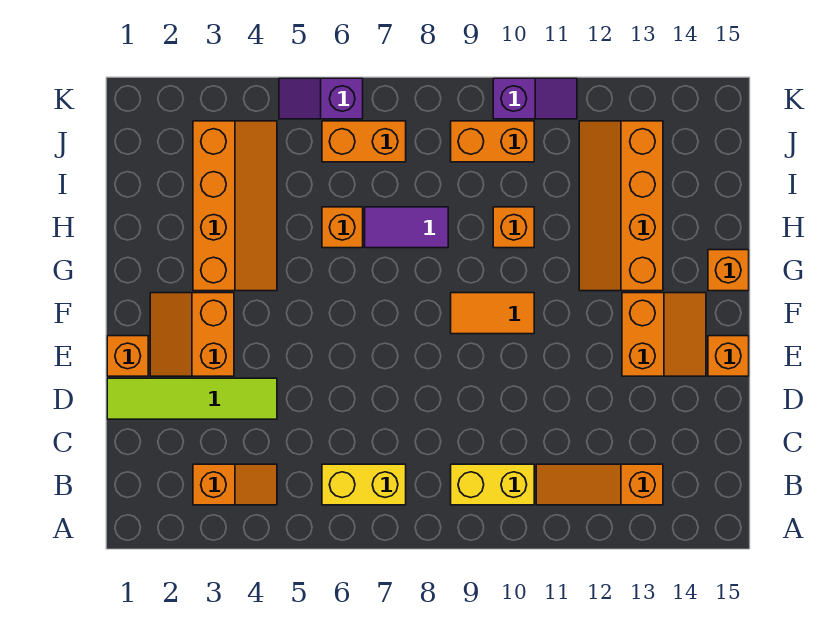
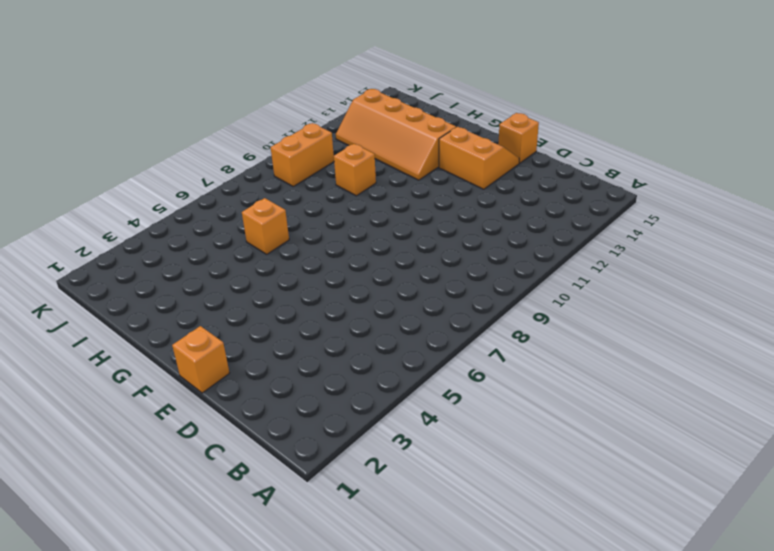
none -> orange slope B3:B4 level 1 top 3
none -> yellow brick B6:B7 level 1
none -> yellow brick B9:B10 level 1

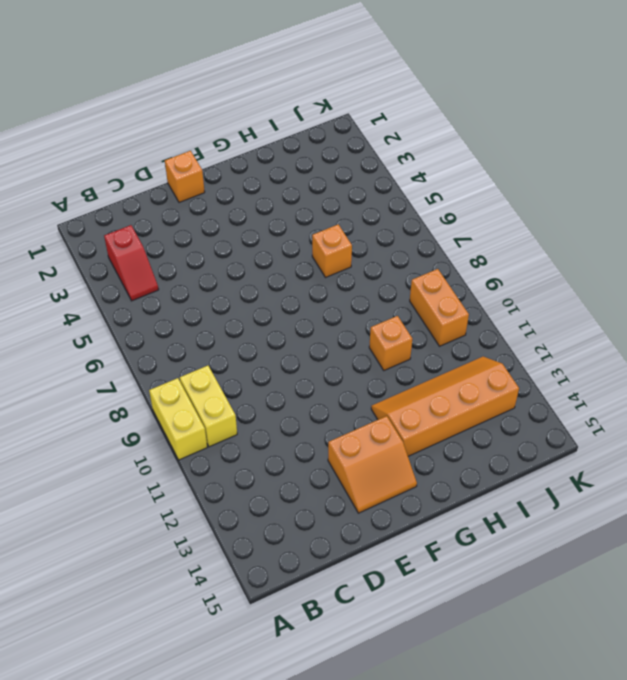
yellow brick A9:A10 level 1 -> yellow brick B6:B7 level 1
red slope B3:B4 level 1 top 3 -> orange slope B3:B4 level 1 top 3
none -> orange slope B11:B13 level 1 top 13
none -> lime tile D1:D4 level 1
none -> orange slope E2:F3 level 1 top 3

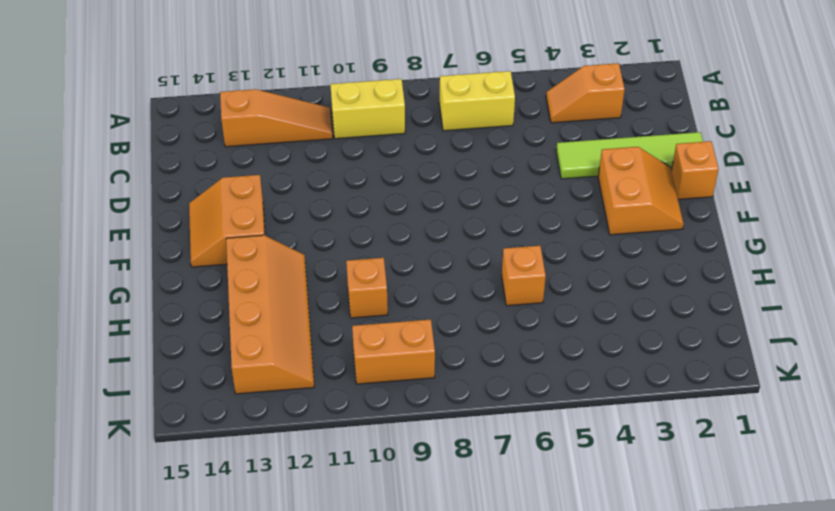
none -> orange brick E15 level 1
none -> orange tile F9:F10 level 1
none -> orange slope G3:J4 level 1 top 3

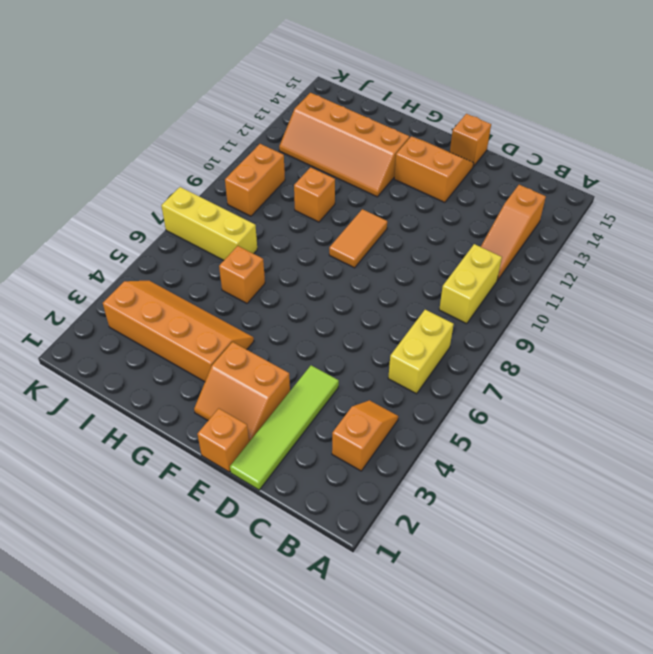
yellow brick I7:K7 level 1 -> orange brick J6:J7 level 1
none -> orange brick G15 level 1
none -> purple tile H7:H8 level 1
none -> purple slope K5:K6 level 1 top 6

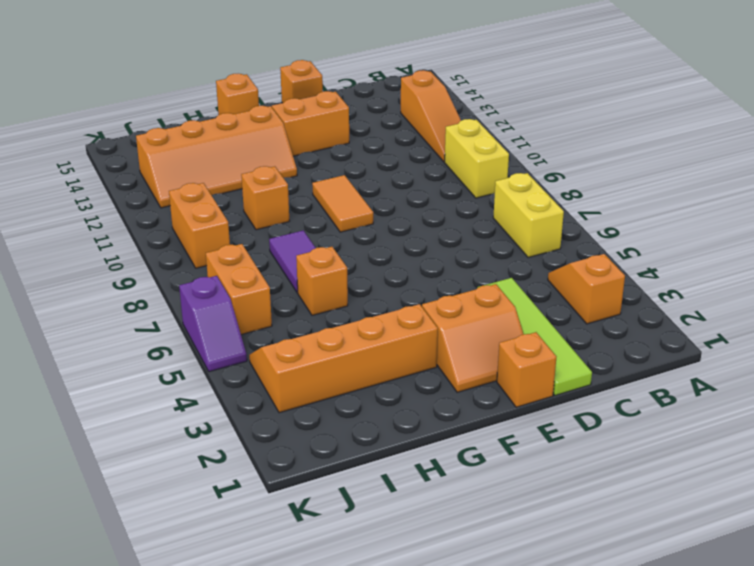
none -> purple slope K10:K11 level 1 top 10

